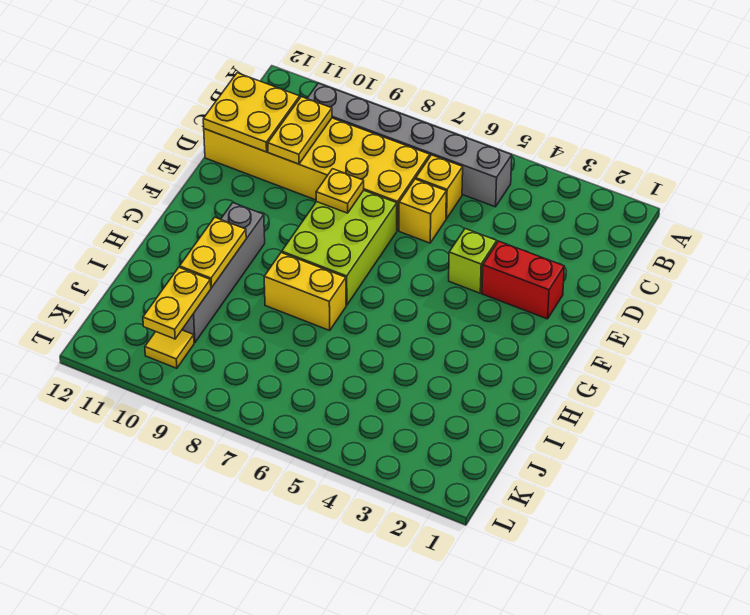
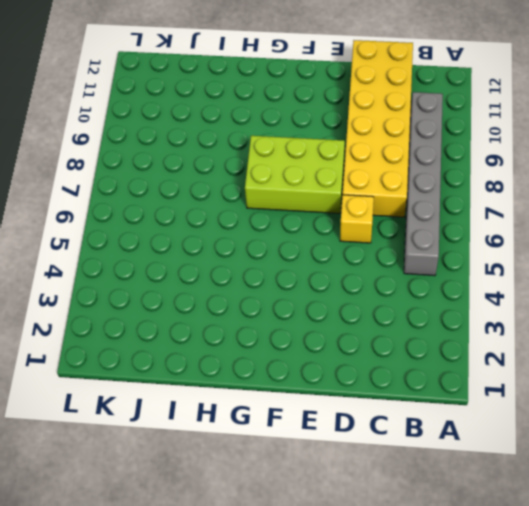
none -> yellow brick C6 level 1
none -> red brick E2:E3 level 1
none -> lime brick E4 level 1

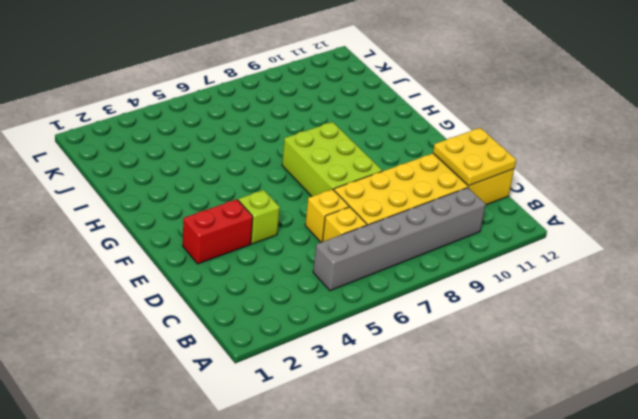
none -> grey brick G10:J10 level 1
none -> yellow brick H7:H8 level 1
none -> yellow tile K10 level 1

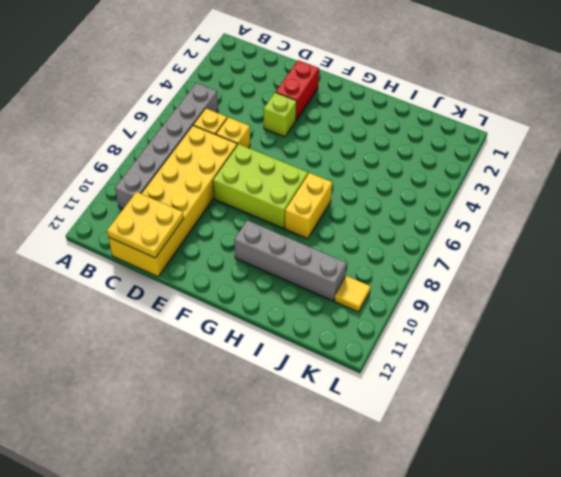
none -> yellow plate C10:D10 level 2
none -> yellow plate E8 level 2
none -> yellow plate H10:I10 level 2

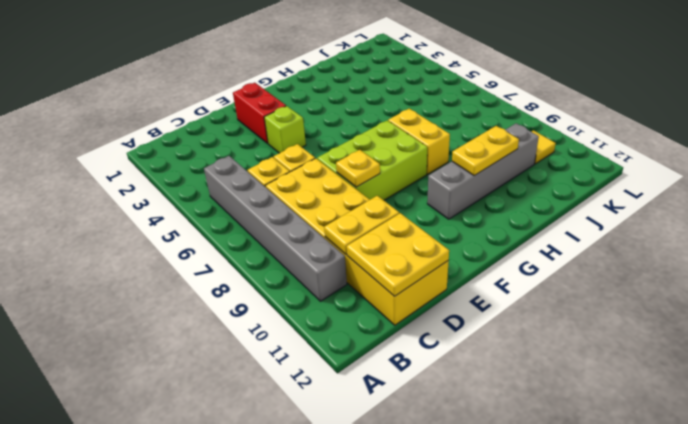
none -> yellow plate J10:K10 level 2

